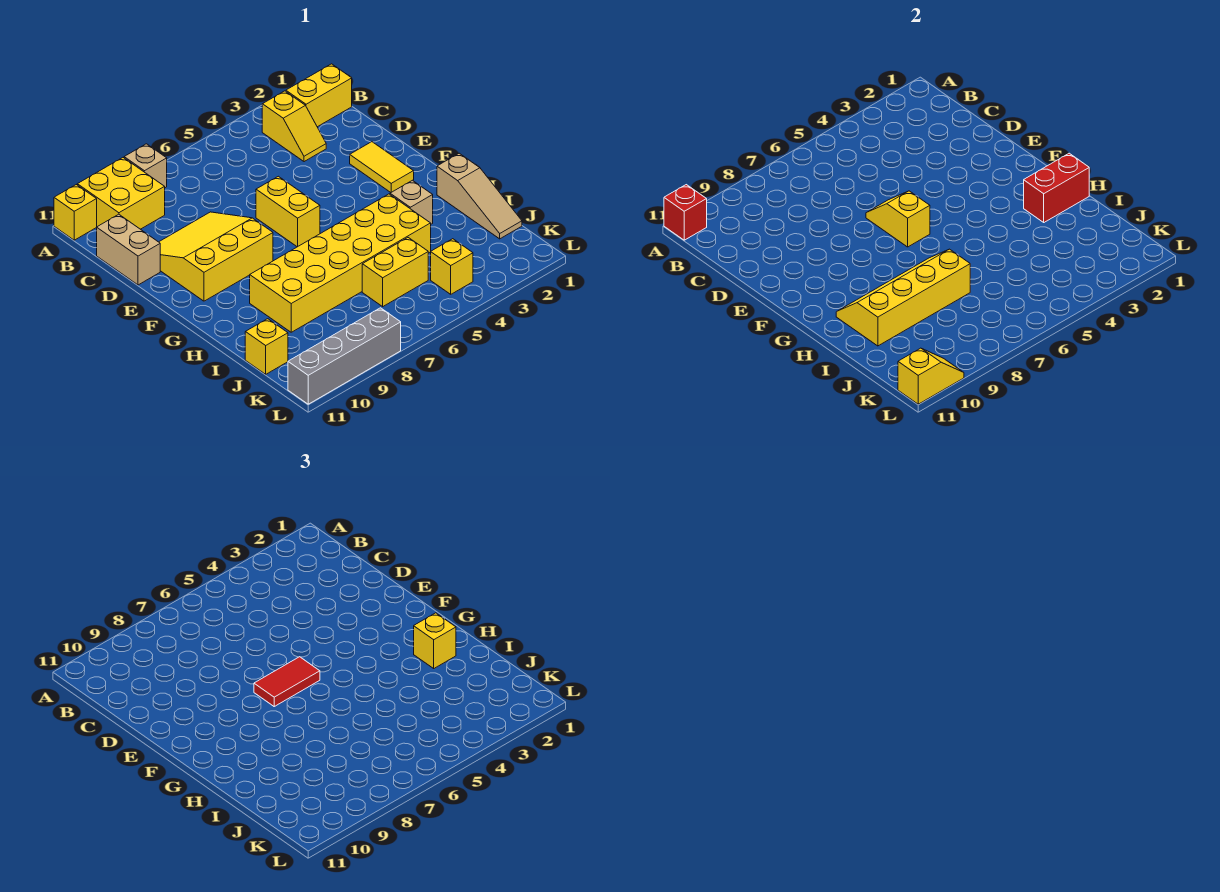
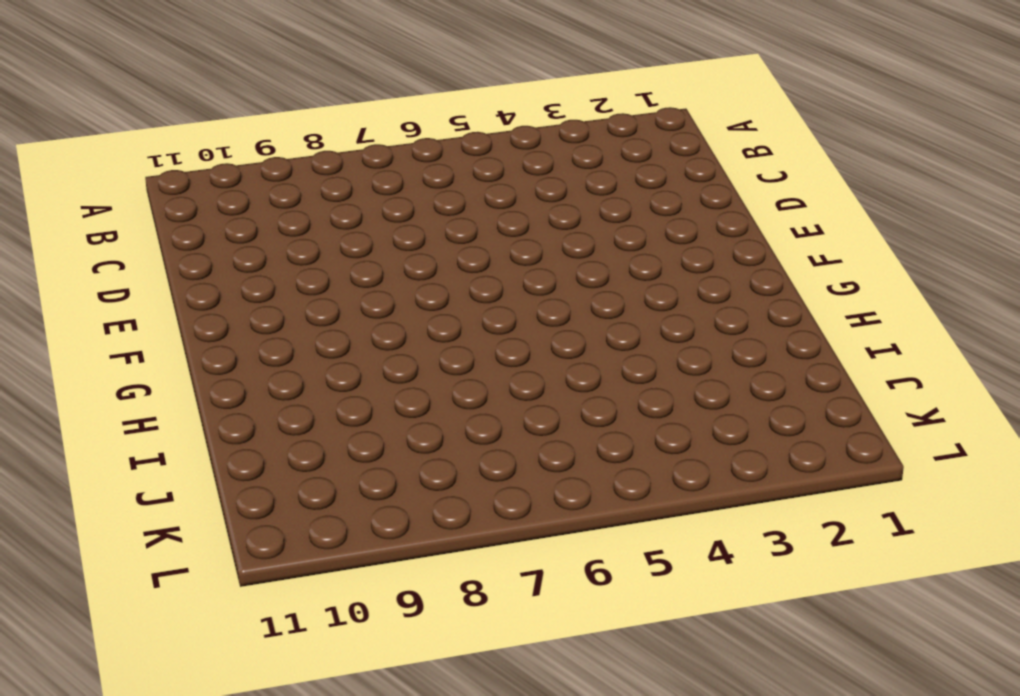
none -> tan brick A8 level 1
none -> yellow brick A9:B10 level 1
none -> yellow brick A11 level 1

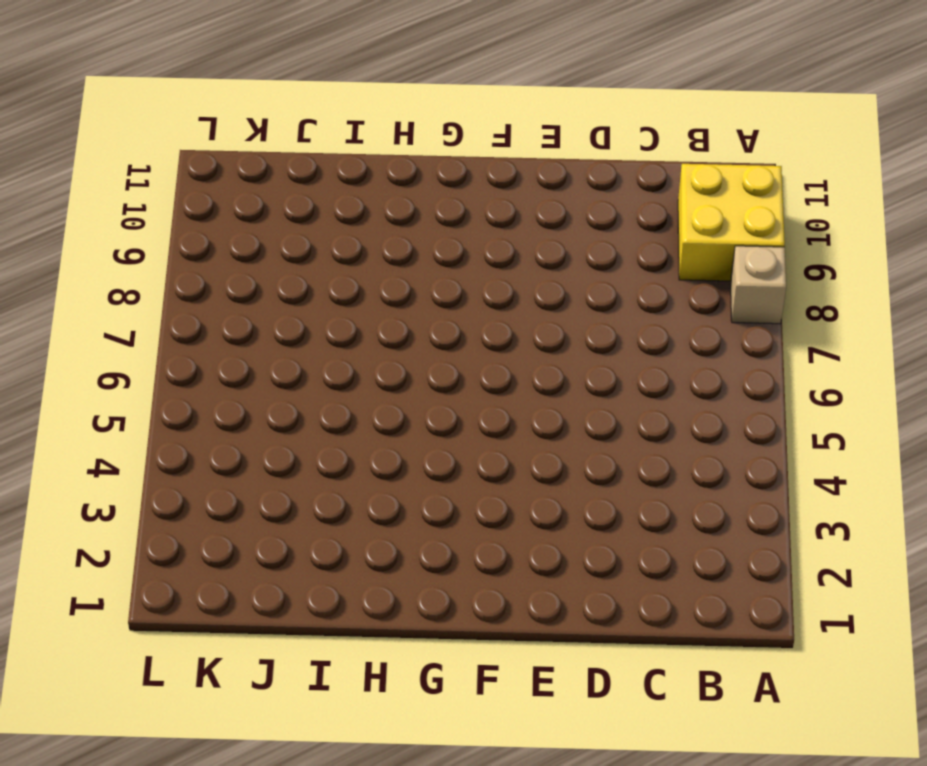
none -> yellow brick A11 level 1
none -> yellow brick B1:B2 level 1
none -> yellow slope B3:C3 level 1 top B

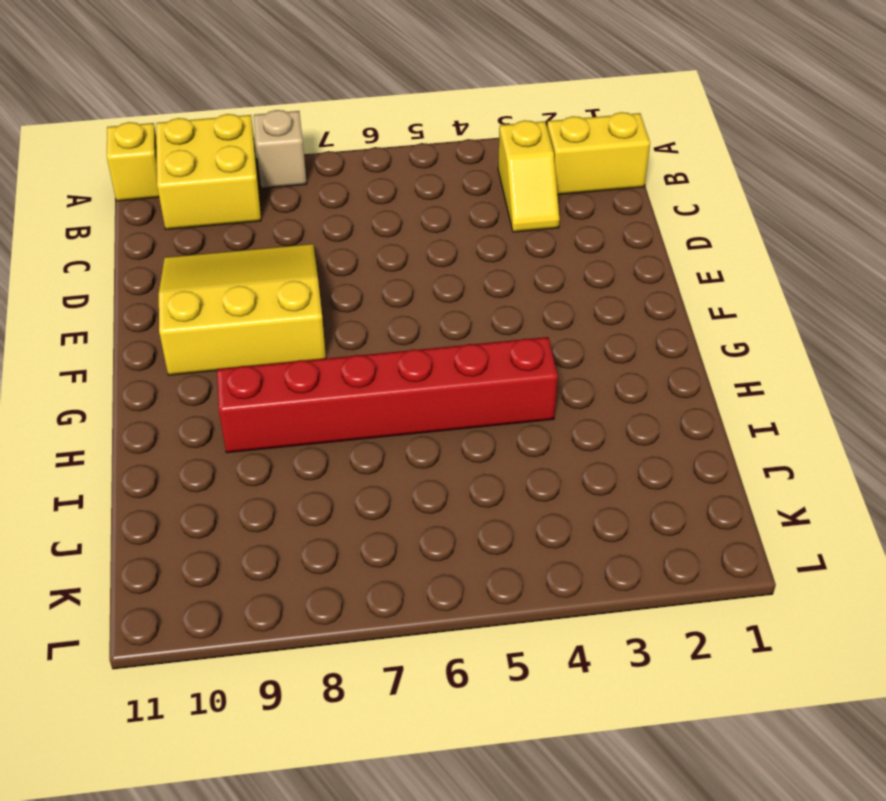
red brick H4:H9 level 1 -> yellow brick H4:I9 level 1
none -> tan brick C11:D11 level 1
none -> yellow tile E2:F2 level 1
none -> yellow brick E6:F6 level 1

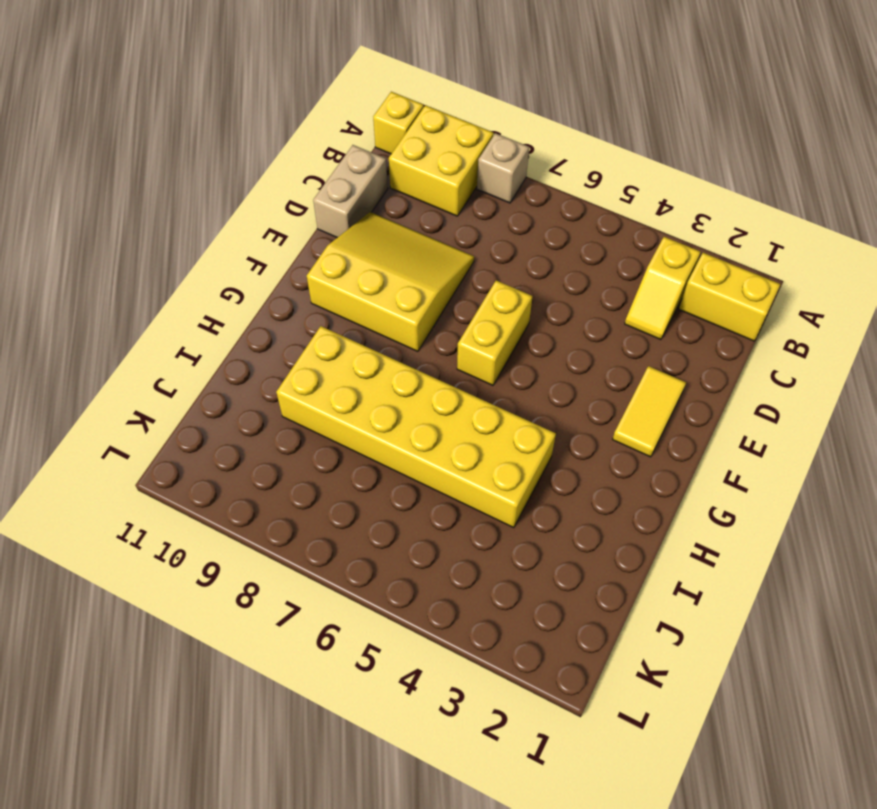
none -> tan slope H1:J1 level 1 top H
none -> tan brick H3 level 1
none -> yellow brick J5:J6 level 1

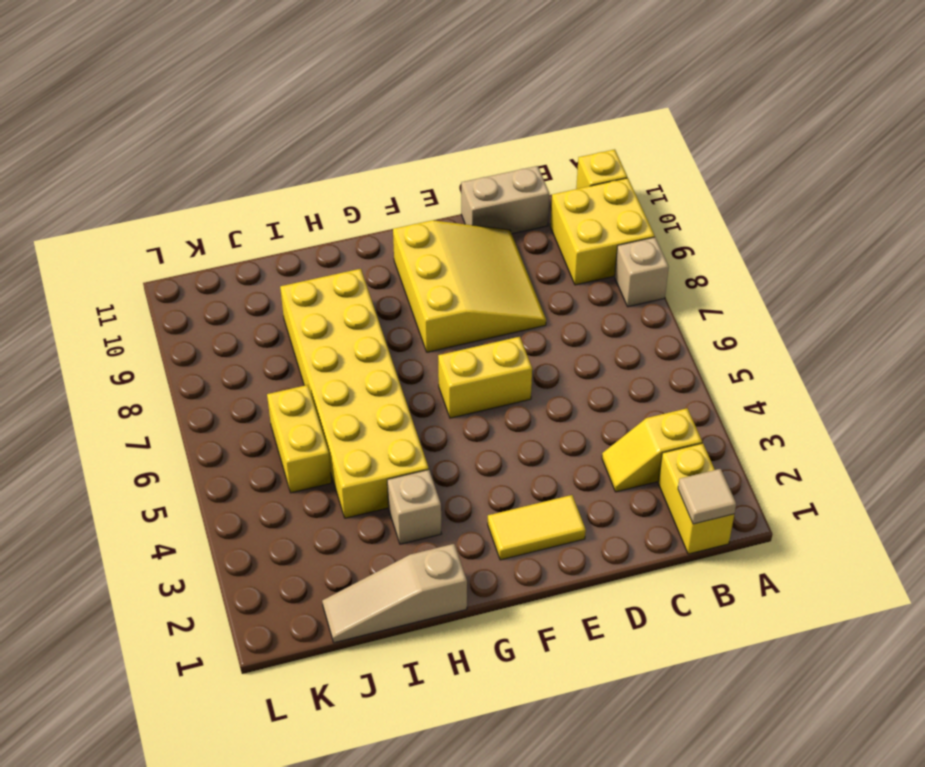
tan tile B1 level 2 -> none
none -> yellow brick J11 level 1
none -> yellow brick K4 level 1
none -> grey brick L8:L11 level 1

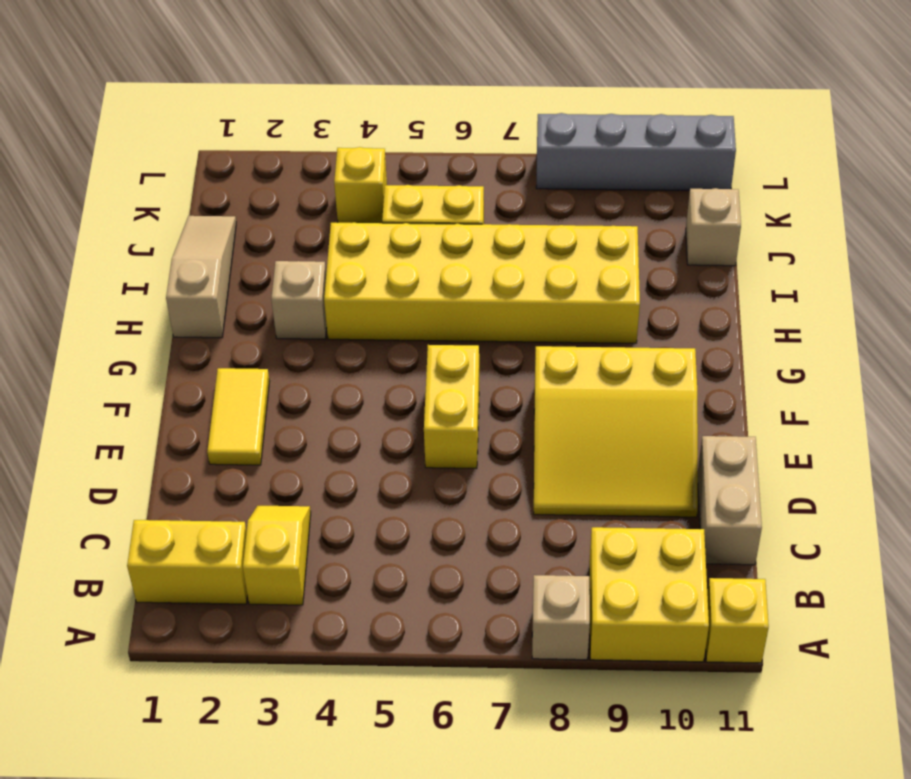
tan brick J11 level 1 -> yellow brick J11 level 1
none -> red brick A11 level 2
none -> yellow slope E6:F6 level 2 top F
none -> red brick H1:H2 level 2

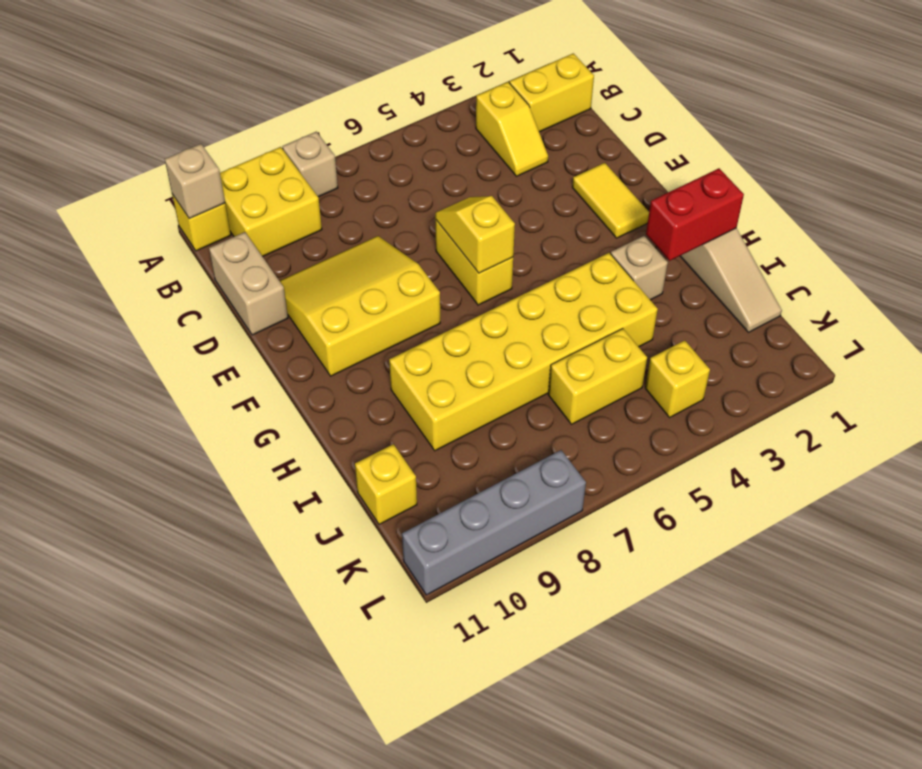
tan brick A11 level 2 -> red brick A11 level 2
none -> yellow slope H7:I10 level 2 top I
none -> yellow slope L10:L11 level 2 top 11
none -> red tile F6:F7 level 3

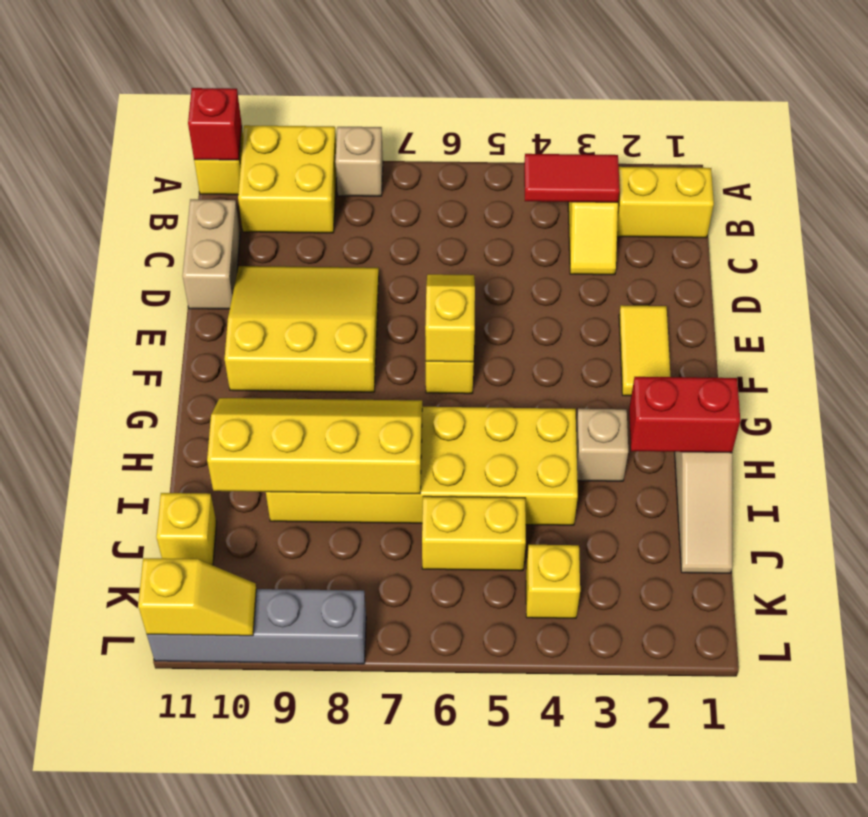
red tile B3:B4 level 2 -> red tile F6:F7 level 3
none -> yellow brick H2 level 3

